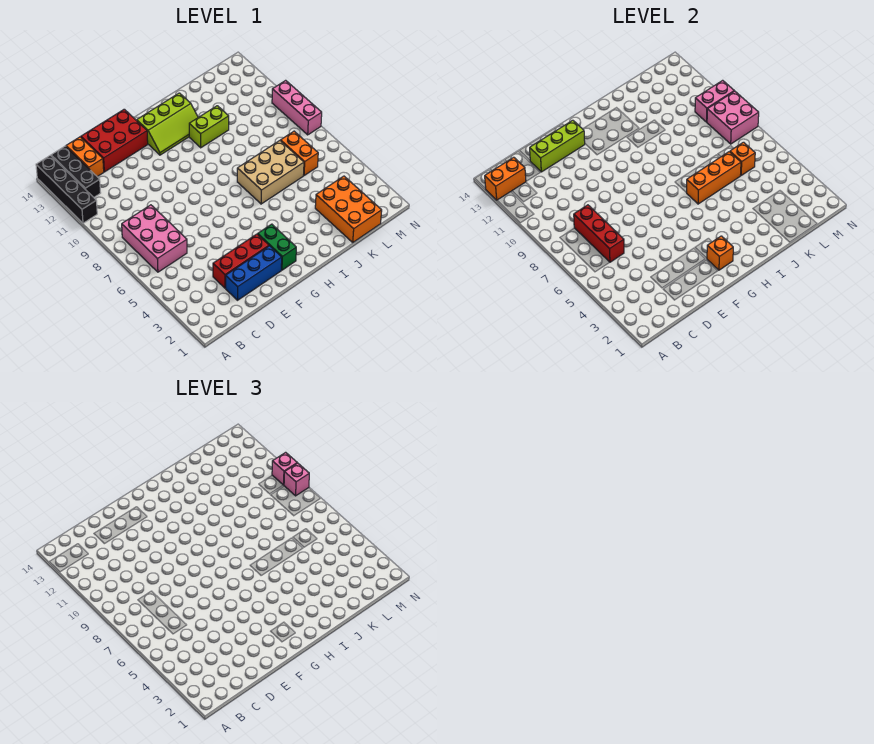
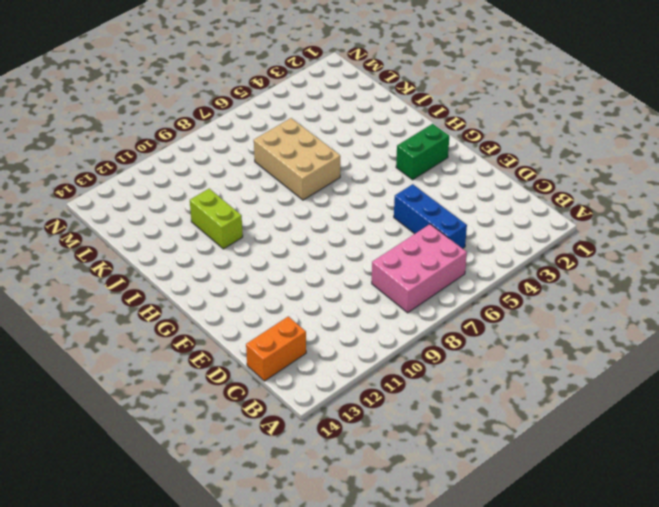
blue brick C5:E5 level 1 -> blue brick D2:F2 level 1
none -> black brick A11:A14 level 1
none -> black brick B12:B14 level 1
none -> red brick D3:F3 level 1

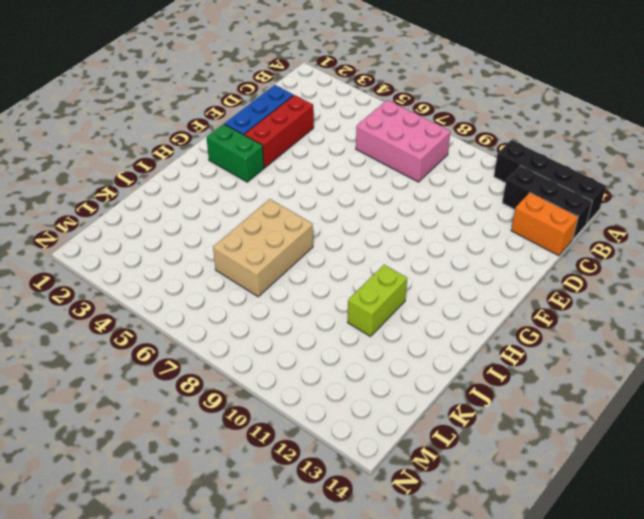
none -> red brick D13:F14 level 1
none -> lime slope G12:I13 level 1 top 13
none -> orange brick K1:L3 level 1

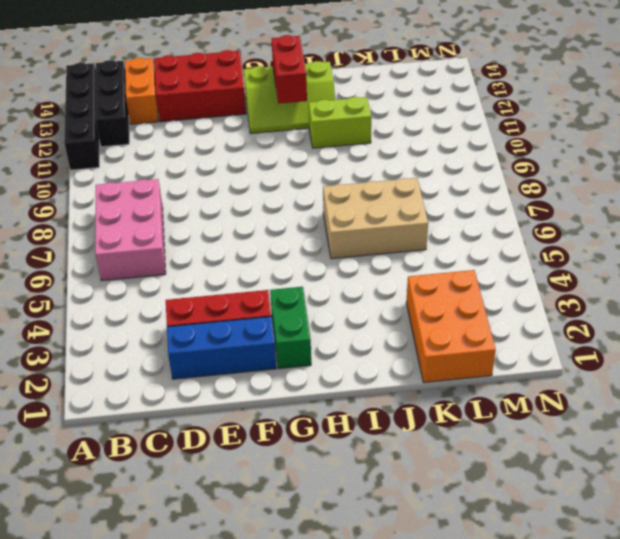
red brick H12:H13 level 2 -> none
none -> orange brick L6:L7 level 1
none -> pink brick N8:N10 level 1
none -> orange brick A13:B13 level 2

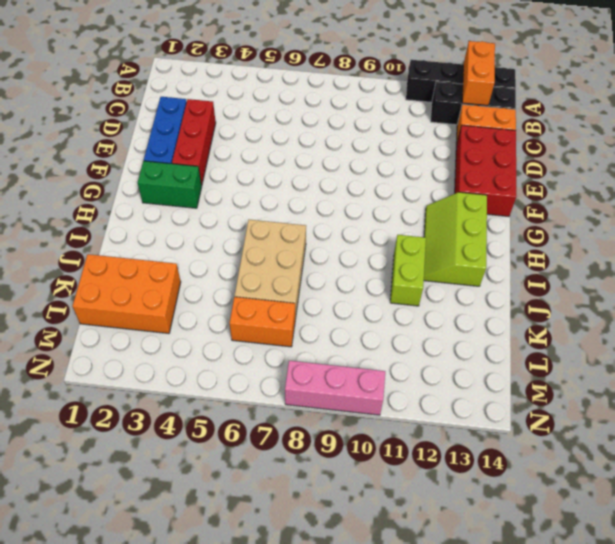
none -> pink brick B6:C8 level 1
none -> red brick C6:C8 level 2
none -> lime brick D13:F13 level 2

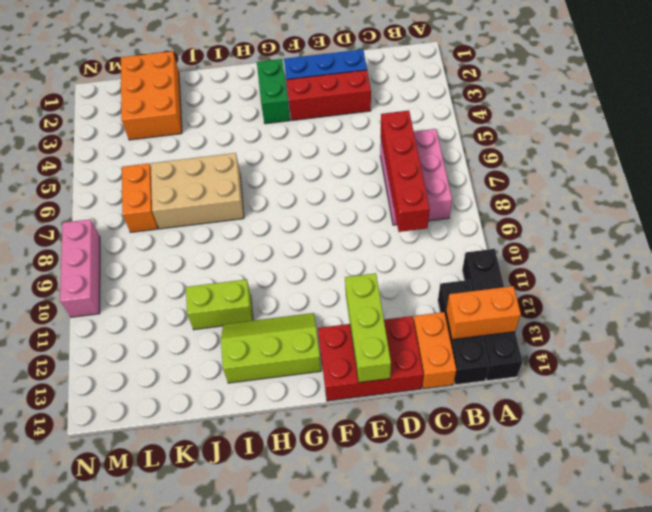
red brick C6:C9 level 2 -> red brick C6:C8 level 2
lime brick E12:E14 level 2 -> lime brick D13:F13 level 2
none -> orange brick G2 level 2
none -> orange brick I6:K6 level 2
none -> orange brick L6 level 2

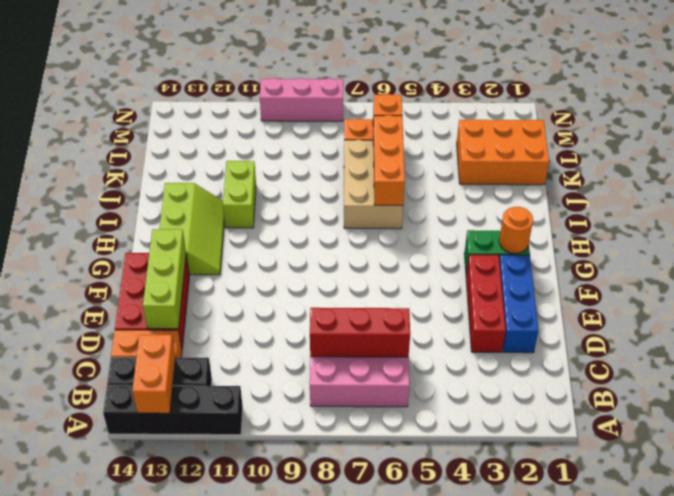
orange round brick G2 level 2 -> orange brick G2 level 2
none -> pink brick M8:N9 level 2
none -> pink brick M10:N10 level 2
none -> pink brick N9 level 3

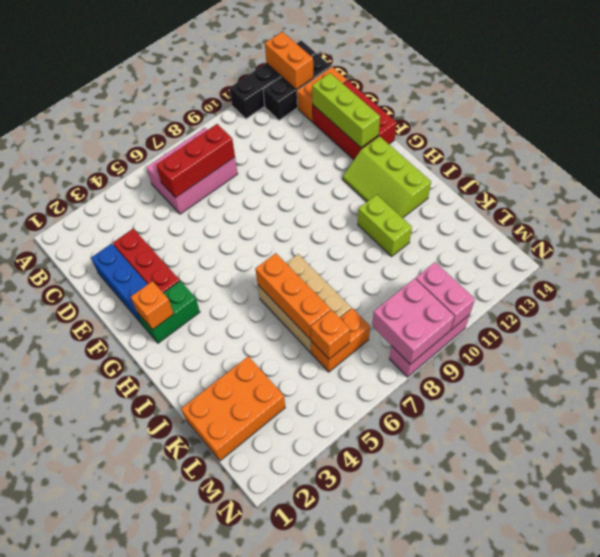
none -> pink brick N9 level 3
none -> pink brick N10 level 3

